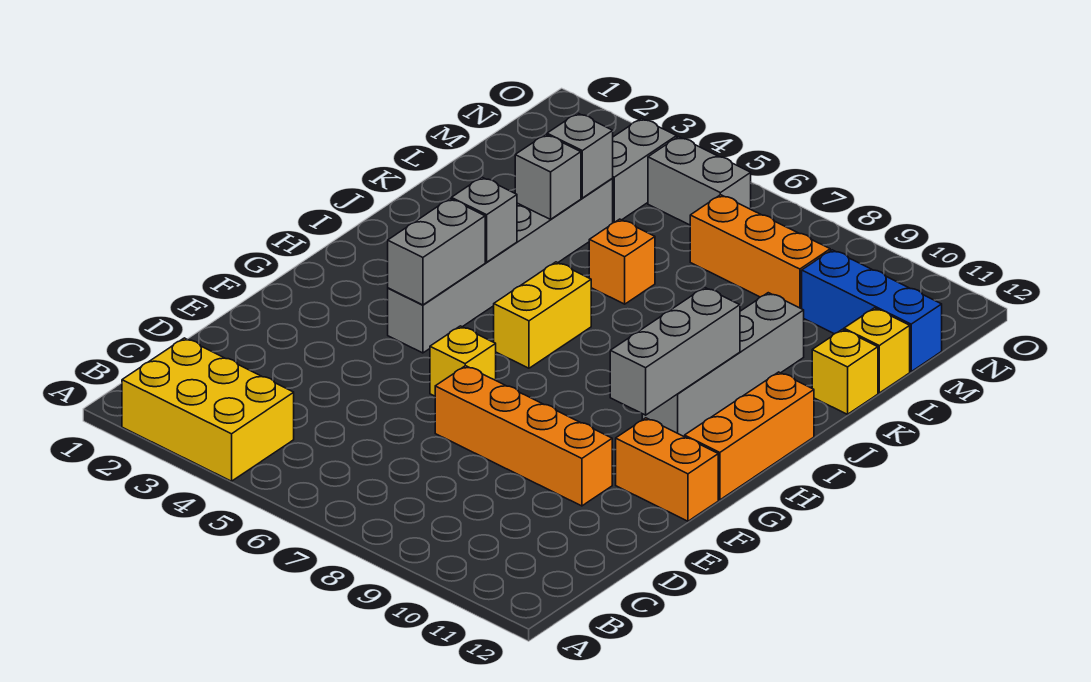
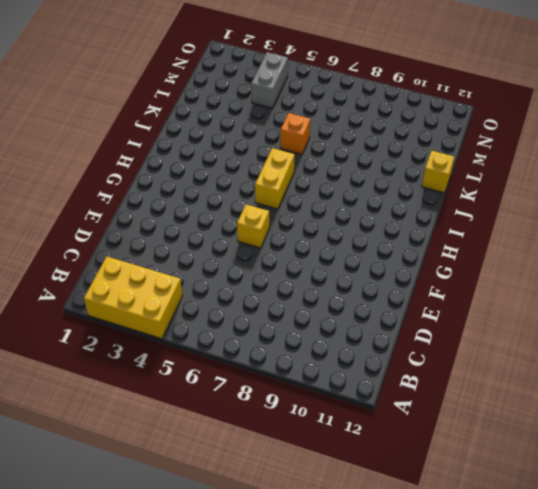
none -> orange brick E7:E10 level 1
none -> orange brick F11:F12 level 1
none -> grey brick G4:L4 level 1

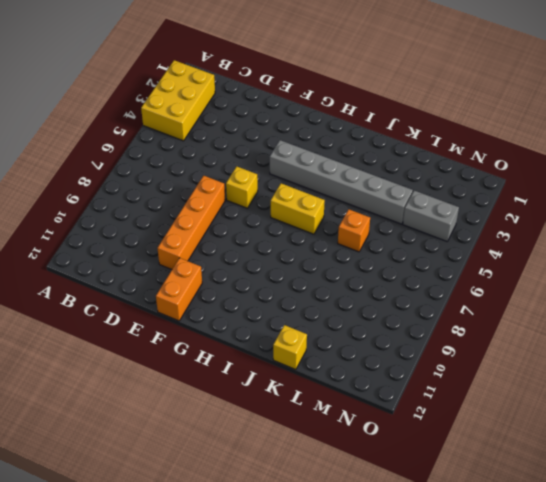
none -> orange brick G12:I12 level 1
none -> grey brick H10:K10 level 1
none -> yellow brick L12 level 1

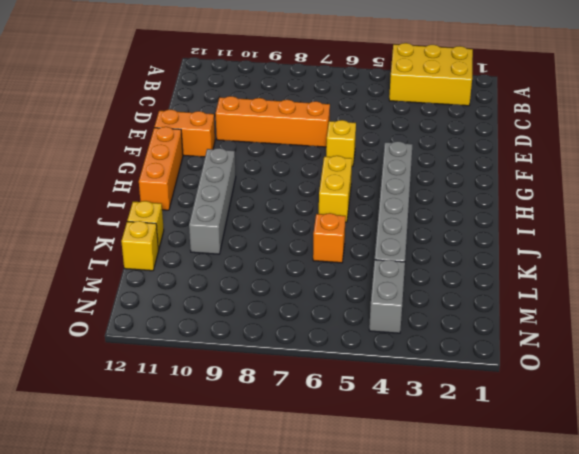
none -> orange brick M7:M9 level 1
none -> blue brick M10:M12 level 1
none -> grey brick N5:N6 level 1

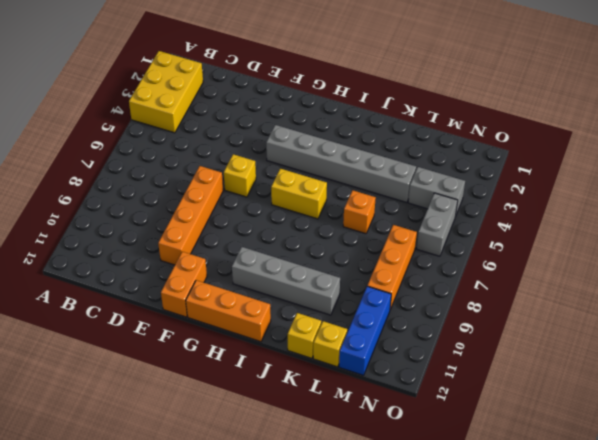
none -> grey brick G4:H4 level 2
none -> grey brick G10:I10 level 2
none -> grey brick I4 level 2

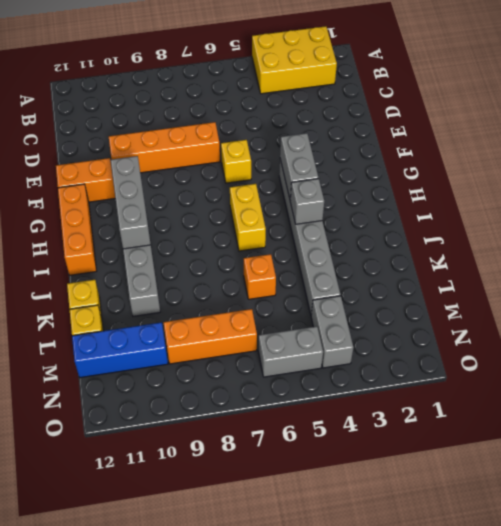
none -> grey brick K4 level 2
none -> grey brick L4 level 2

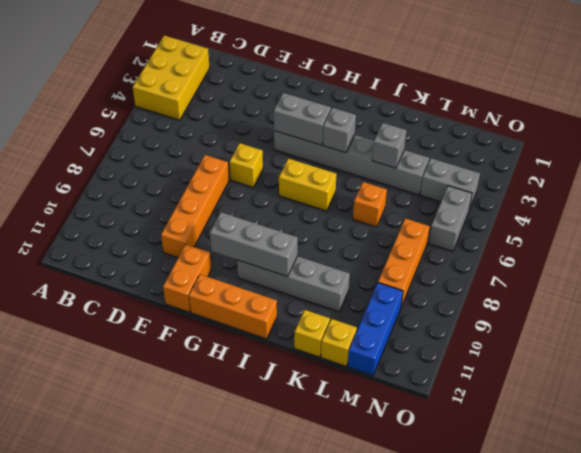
none -> grey brick L4 level 2

